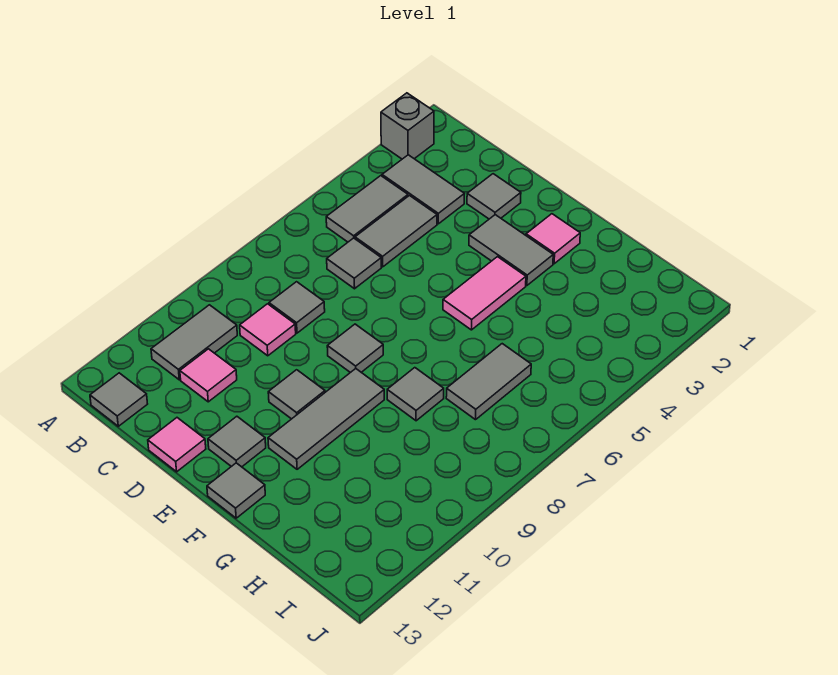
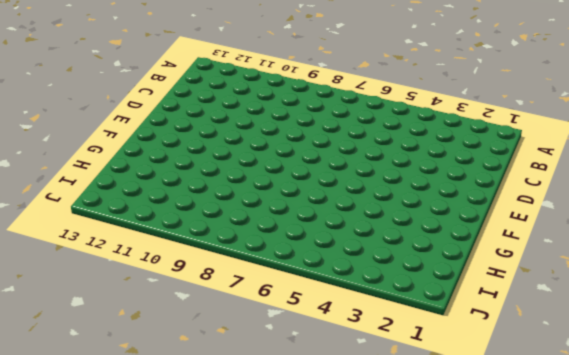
none -> grey brick A2 level 1
none -> grey tile B3:C3 level 1
none -> grey tile B4:B5 level 1

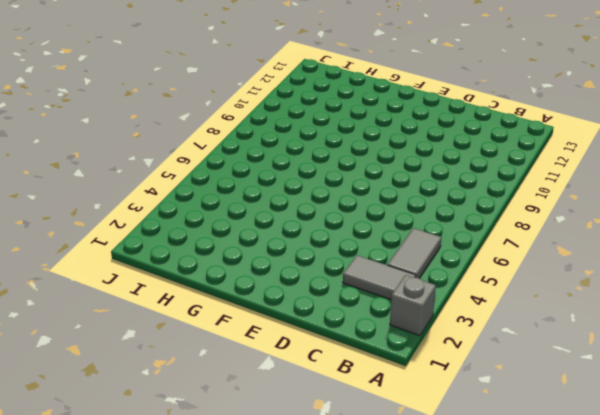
none -> grey tile B10:B11 level 1
none -> grey tile B13 level 1
none -> grey tile C4:C5 level 1

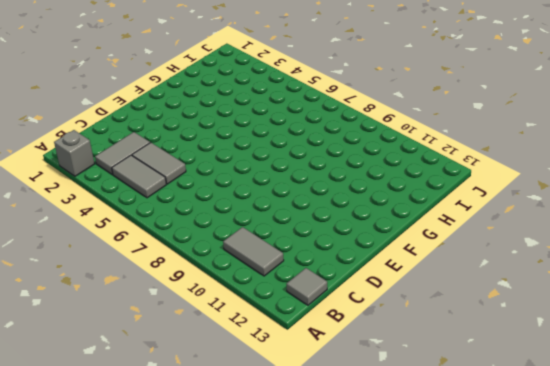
none -> grey tile C6 level 1
none -> grey tile C8 level 1
none -> pink tile C9 level 1

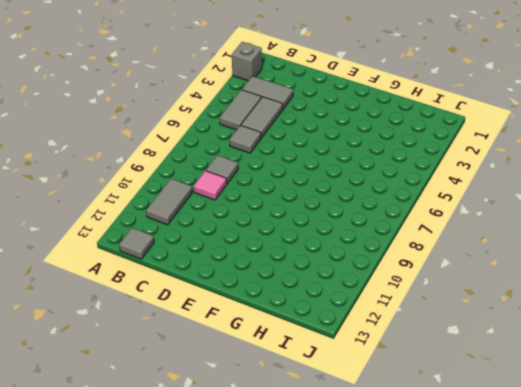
none -> pink tile C11 level 1
none -> grey tile D2 level 1
none -> pink tile D13 level 1

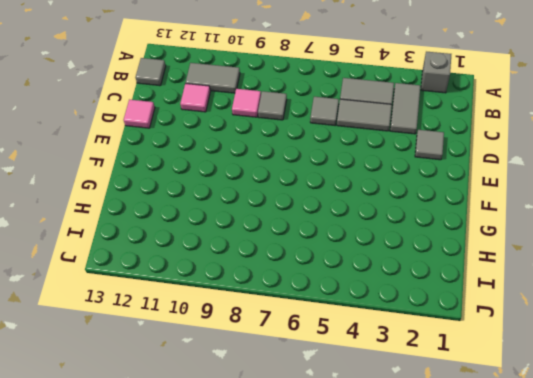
none -> grey tile E3:F3 level 1
none -> grey tile E8 level 1
none -> grey tile E10 level 1

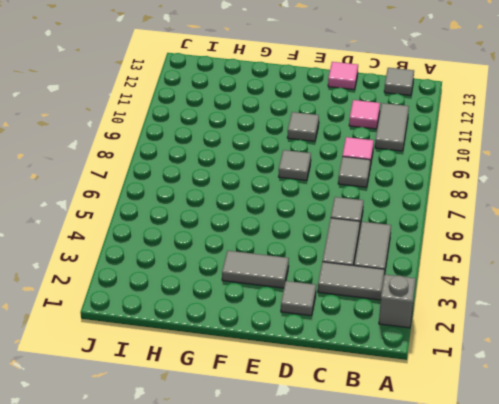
none -> grey tile E12 level 1
none -> pink tile F2 level 1
none -> pink tile F4:F5 level 1

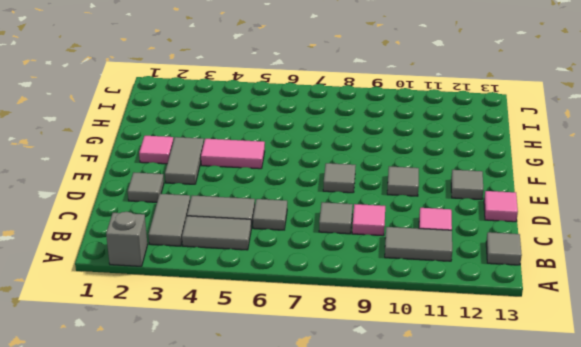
none -> grey tile F9:F11 level 1
none -> grey tile F13 level 1
none -> grey tile G8 level 1

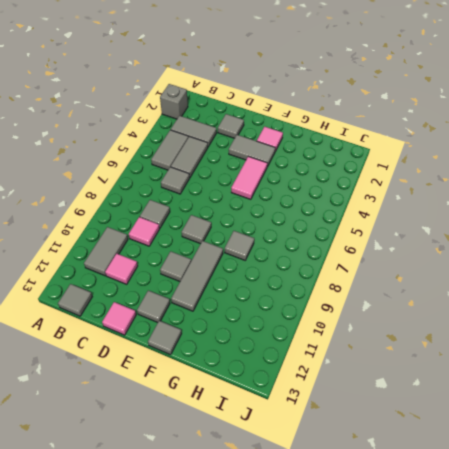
none -> grey tile H6:H7 level 1

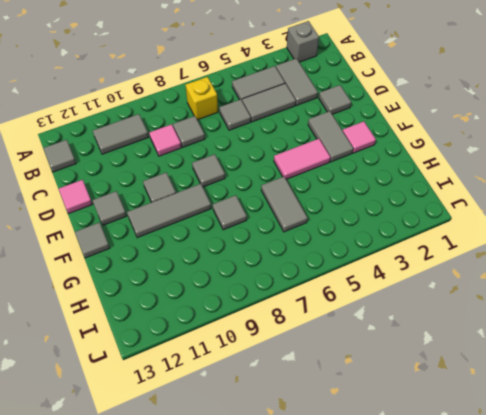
yellow brick B7 level 1 -> none
grey tile G6:H6 level 1 -> grey tile H6:H7 level 1
none -> pink tile C11 level 1

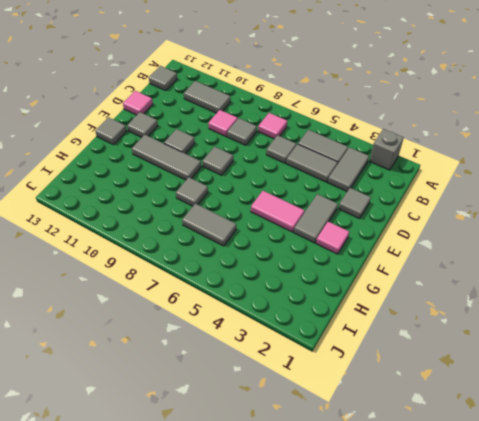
pink tile B7 level 1 -> pink tile C11 level 1

